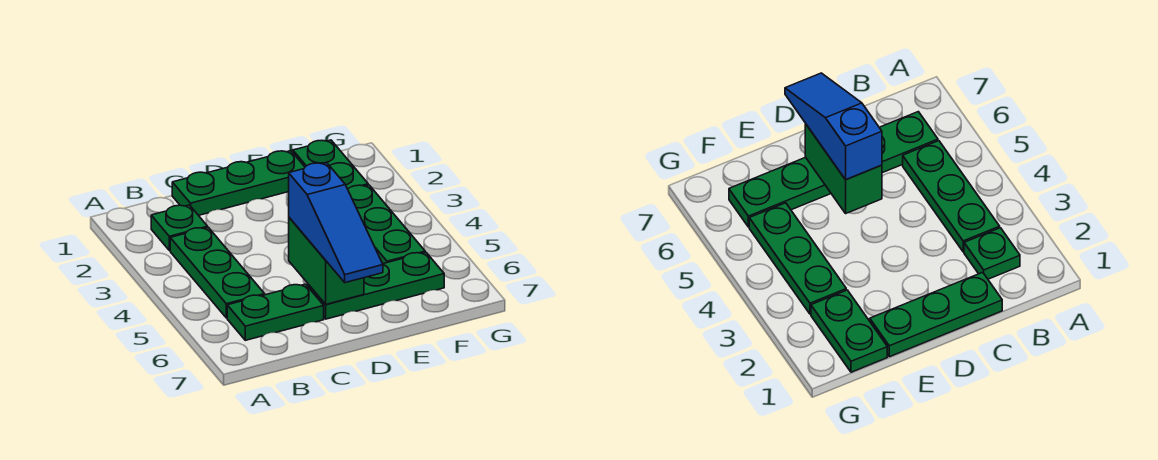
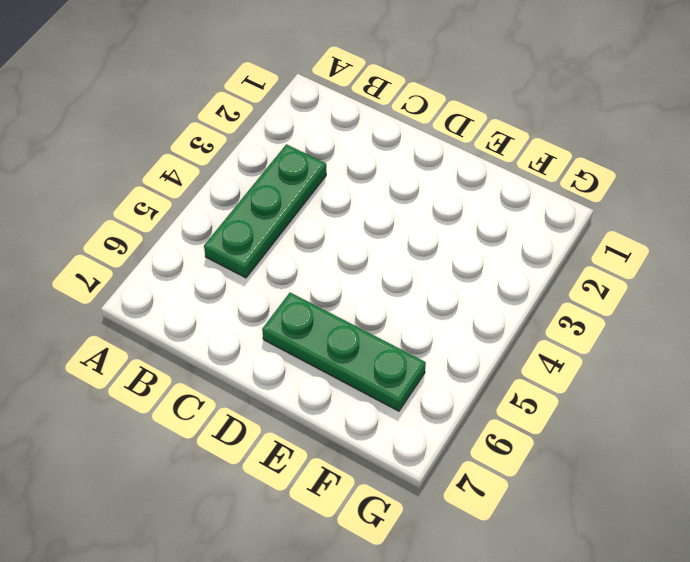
none -> green plate B2 level 1
none -> green plate B6:C6 level 1

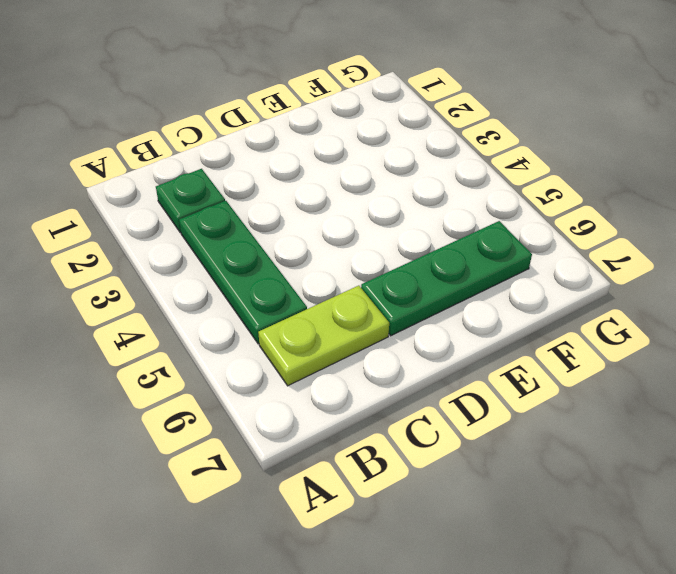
lime plate B6:C6 level 1 -> green plate B6:C6 level 1
none -> green plate C1:E1 level 1
none -> green plate F1:F2 level 1

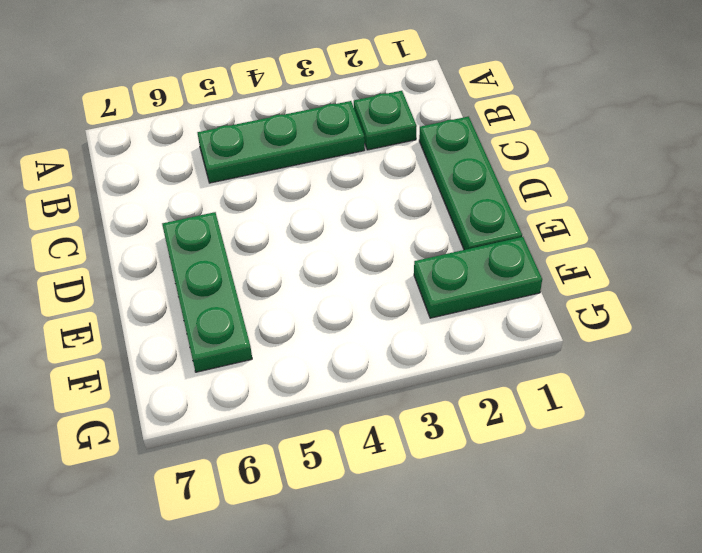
none -> green plate B6:C6 level 1
none -> green plate F3:F5 level 1

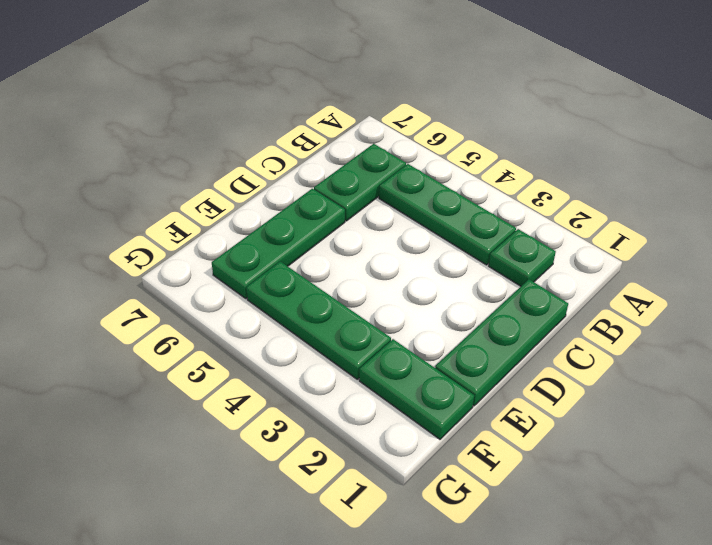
none -> green brick D5:D6 level 2
none -> blue slope D5:D7 level 3 top 5

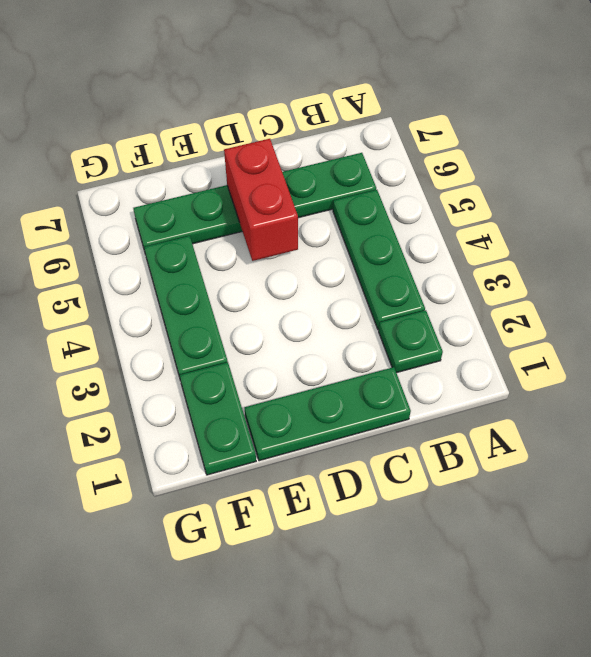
red brick D5:D6 level 2 -> green brick D5:D6 level 2
none -> blue slope D5:D7 level 3 top 5

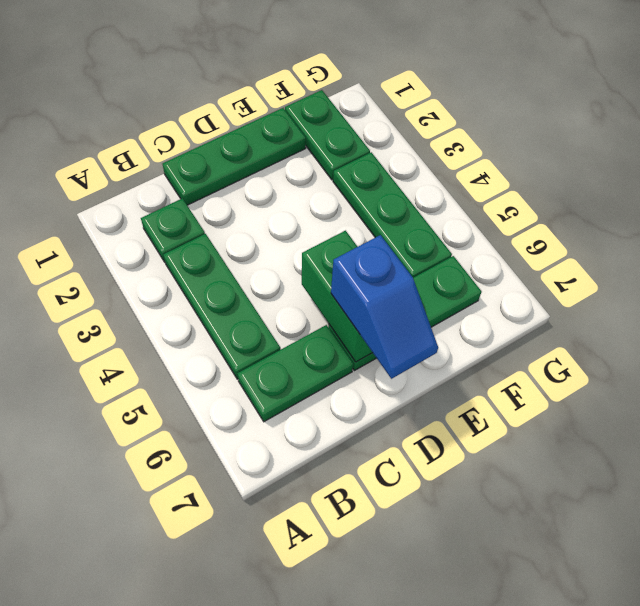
blue slope D6:D7 level 3 top 6 -> blue slope D5:D7 level 3 top 5

